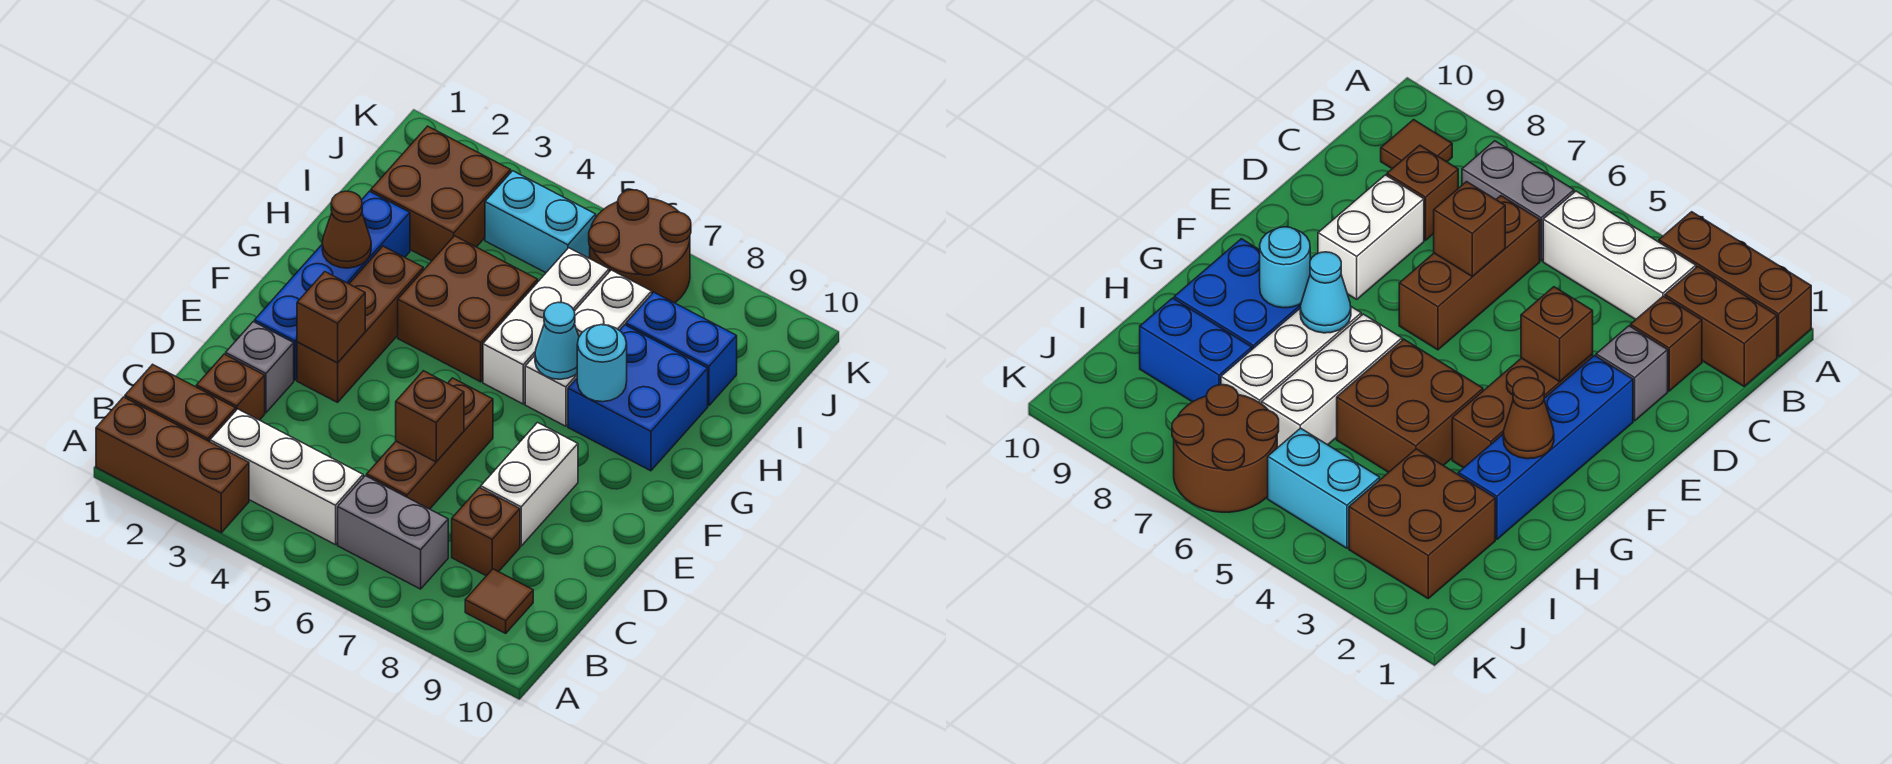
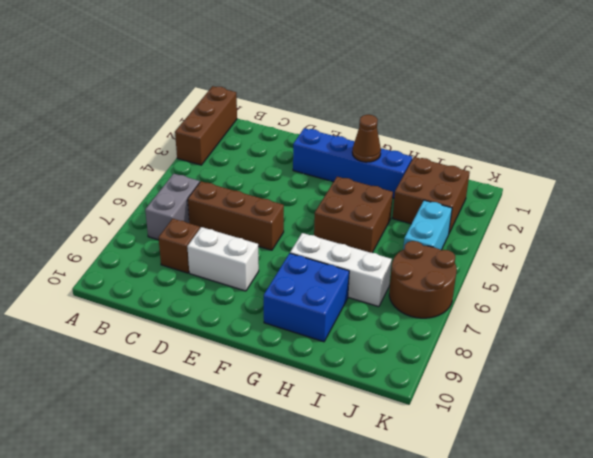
none -> brown brick B1:B2 level 1
none -> white brick B3:B5 level 1
none -> brown tile B9 level 1

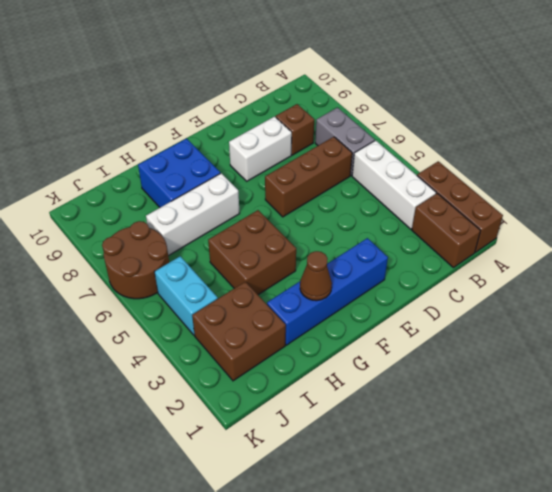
none -> brown tile B9 level 1
none -> brown brick C2 level 1
none -> grey brick D2 level 1

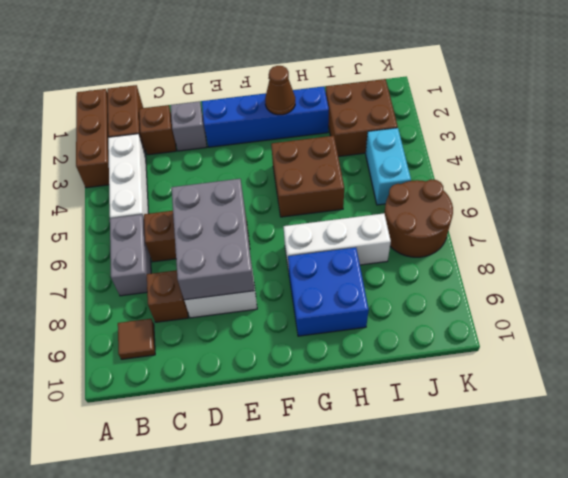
grey brick D6:E8 level 2 -> brown brick D6 level 2
none -> brown brick E3:G3 level 1
none -> white brick G6:I6 level 1
none -> blue brick I8:I9 level 1

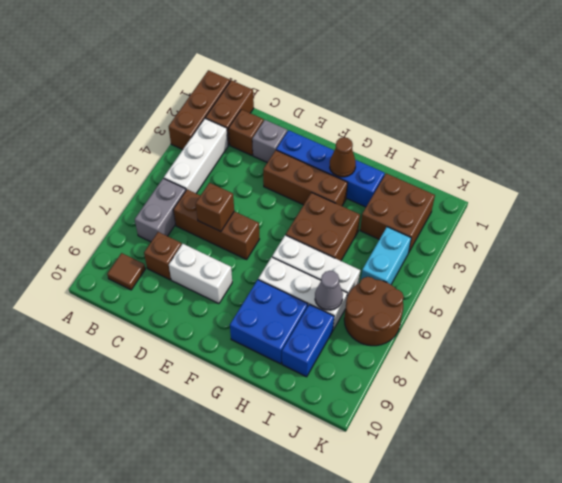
grey cone I7 level 2 -> none
none -> brown brick E3 level 2
none -> cyan cone G7 level 2
none -> cyan round brick G8 level 2

